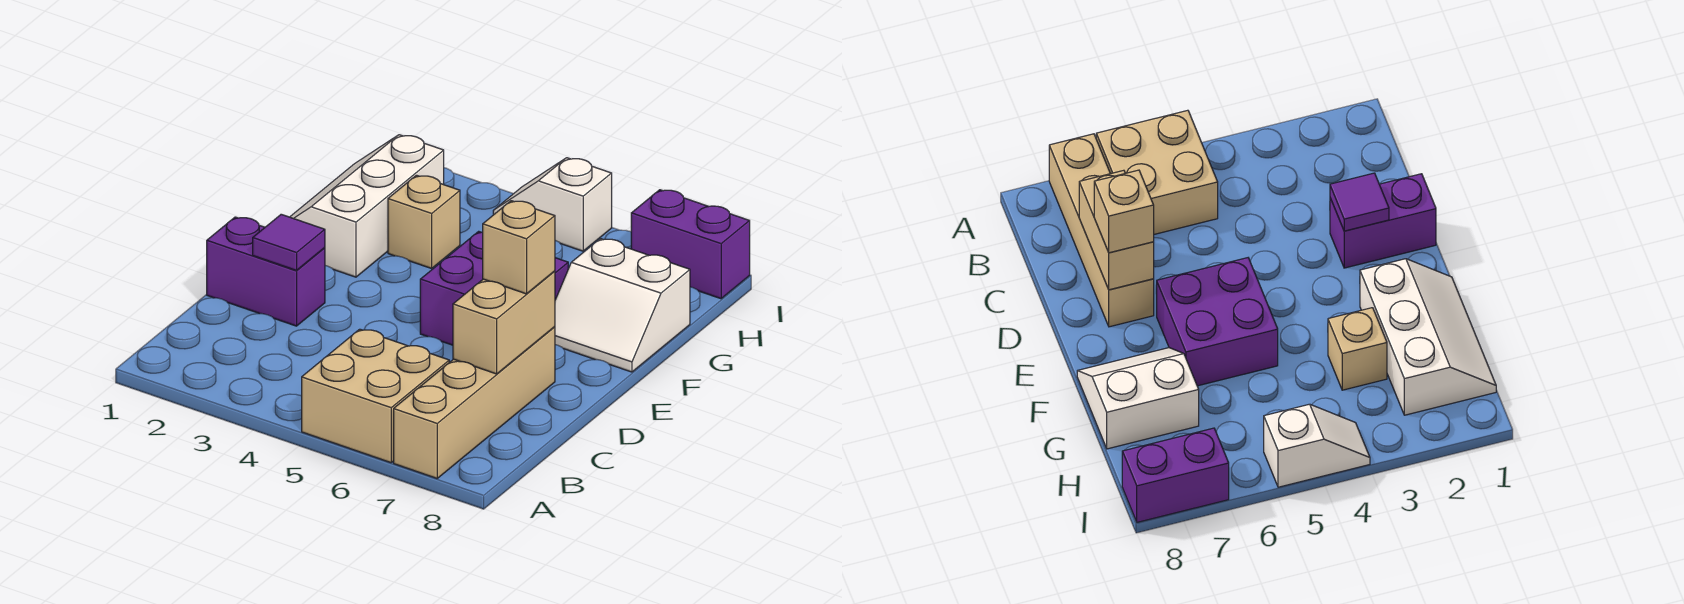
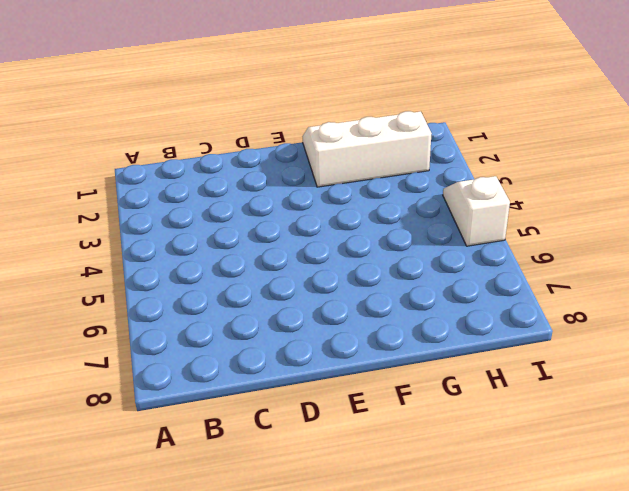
none -> tan brick A5:B6 level 1
none -> tan brick A7:D7 level 1
none -> purple brick D1:D2 level 1

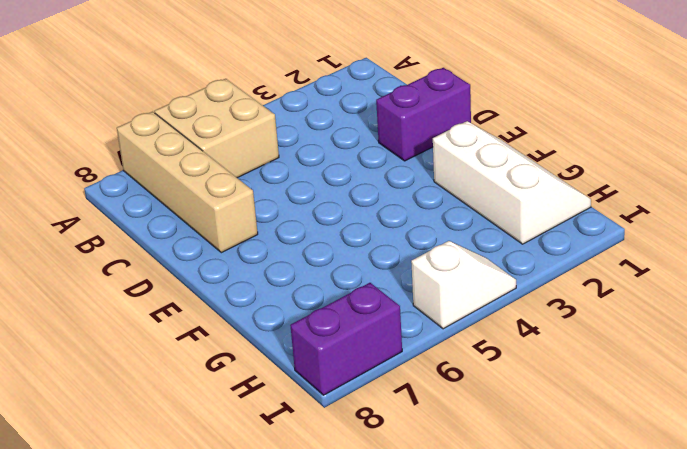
none -> purple brick E5:F6 level 1
none -> white slope F7:G8 level 1 top G
none -> tan brick G3 level 1

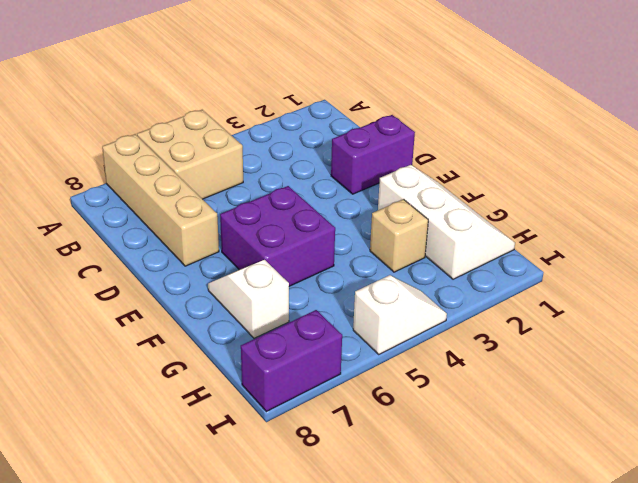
white slope F7:G7 level 1 top G -> white slope F7:G8 level 1 top G
none -> tan brick C7:D7 level 2
none -> purple tile D2 level 2
none -> tan brick D7 level 3

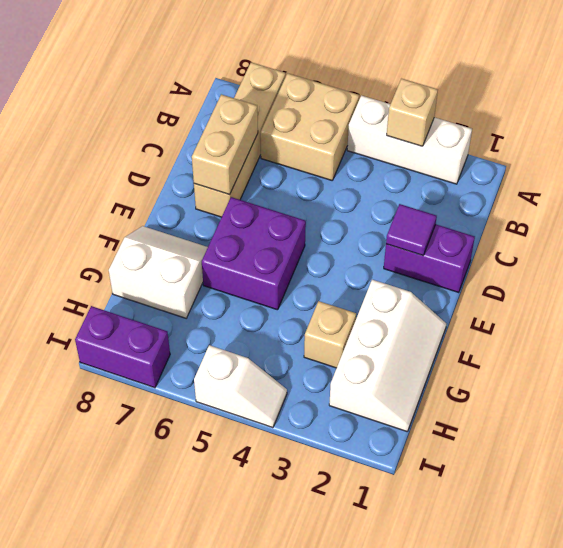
white brick A2:A4 level 1 -> none
tan brick A3 level 2 -> tan brick D7 level 3

